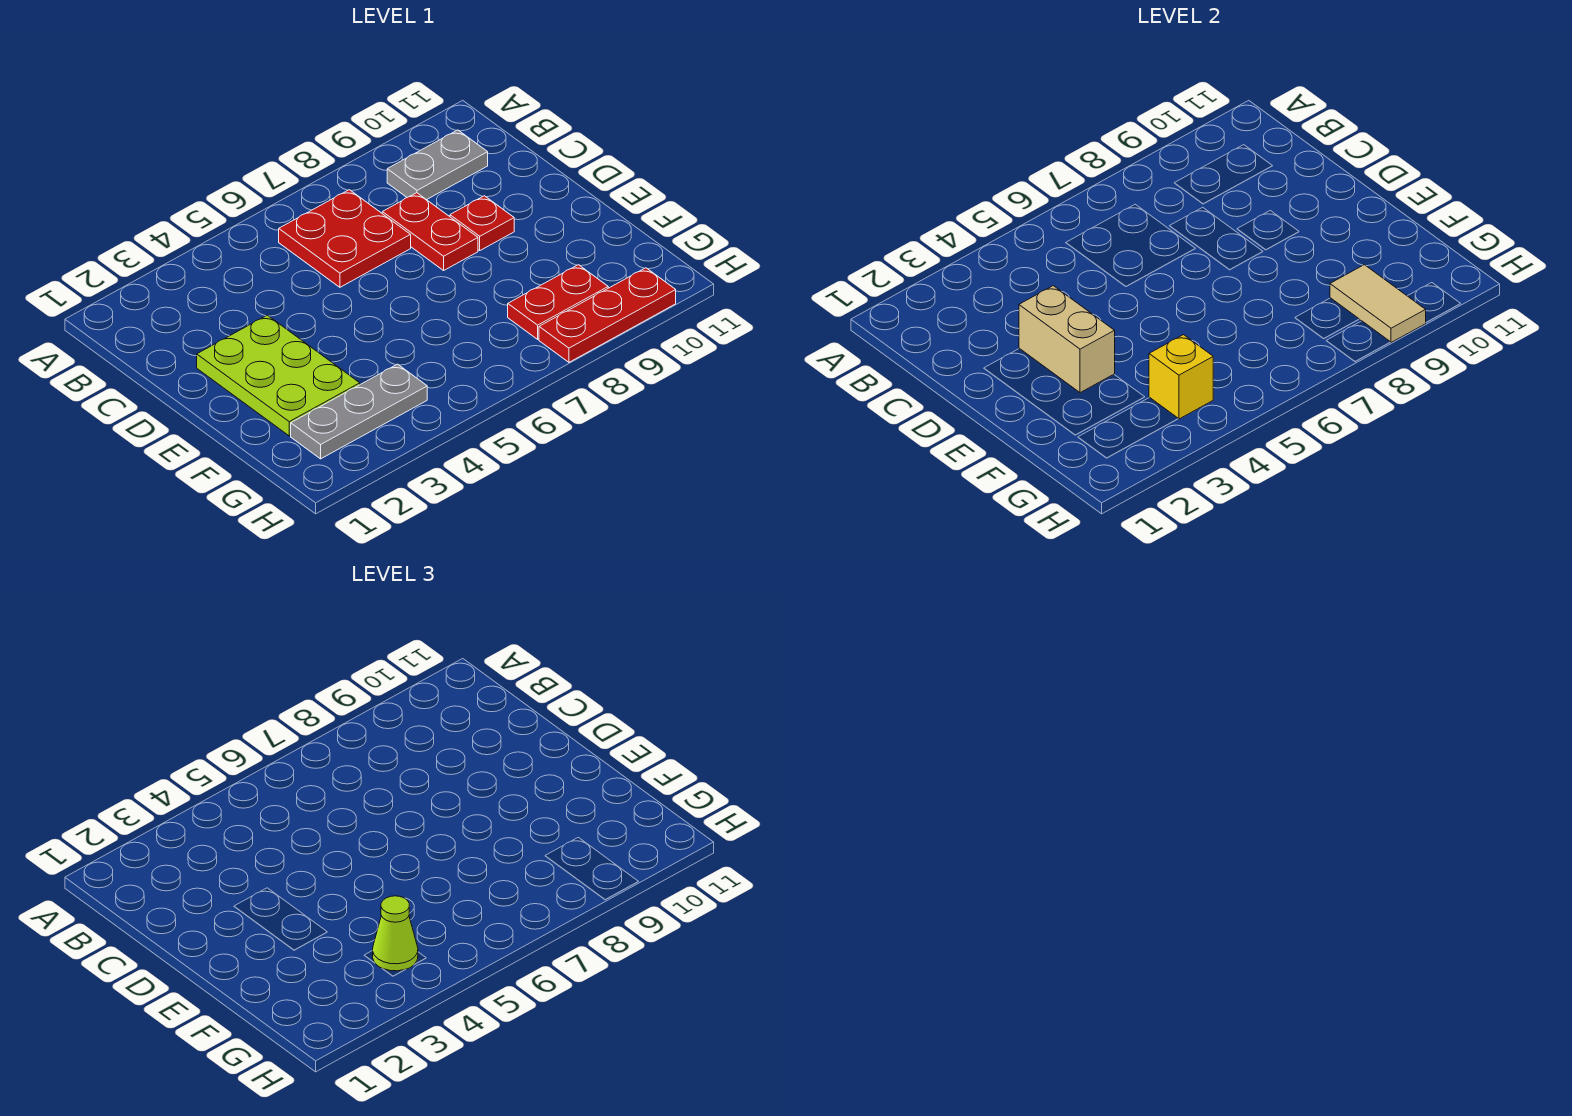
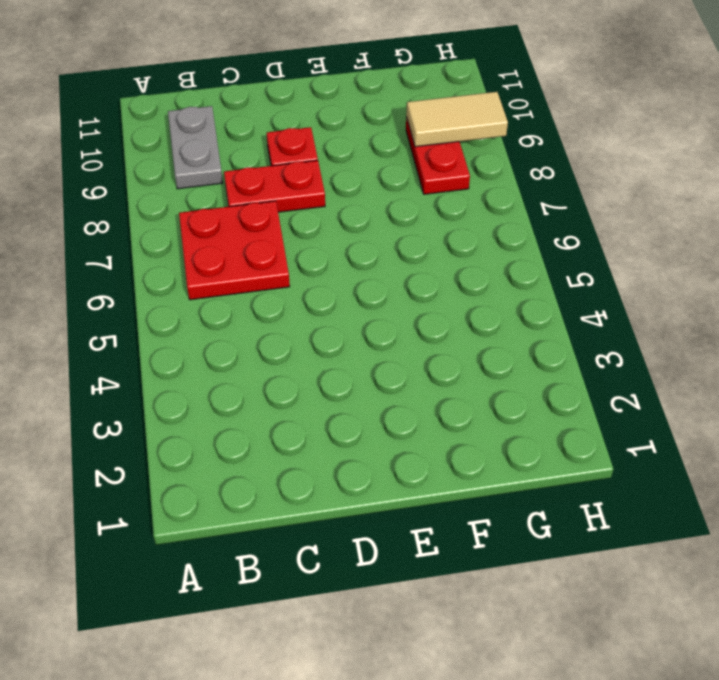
none -> lime plate D2:F3 level 1
none -> grey plate G2:G4 level 1
none -> red plate H8:H10 level 1

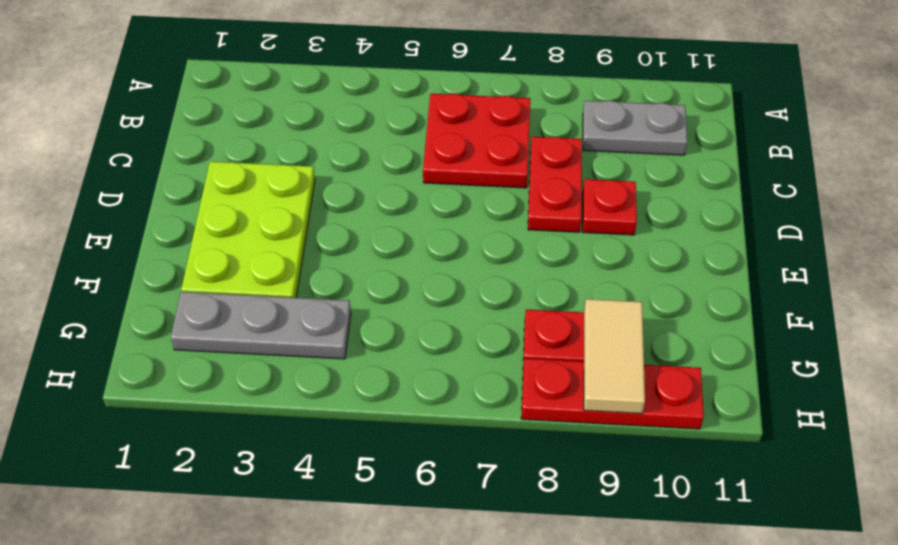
none -> tan brick D3:E3 level 2
none -> yellow brick G4 level 2
none -> lime cone G4 level 3

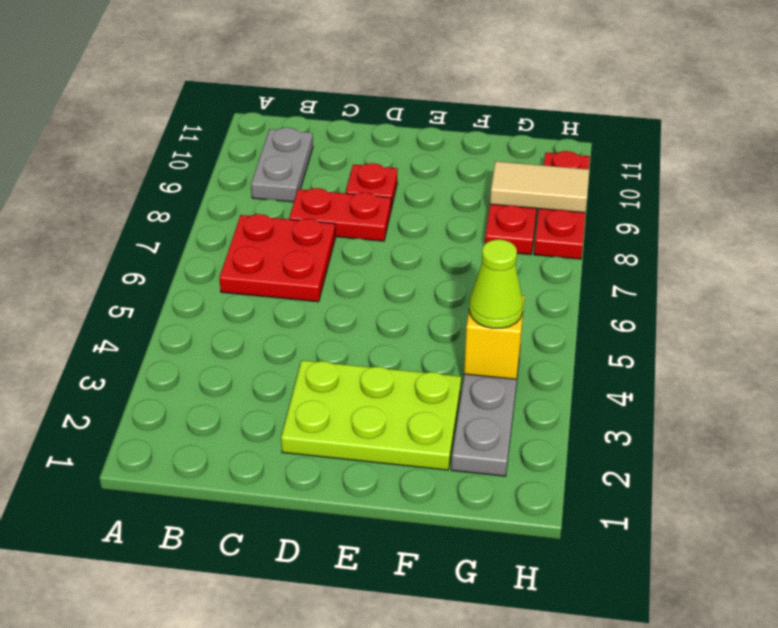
none -> tan brick D3:E3 level 2

